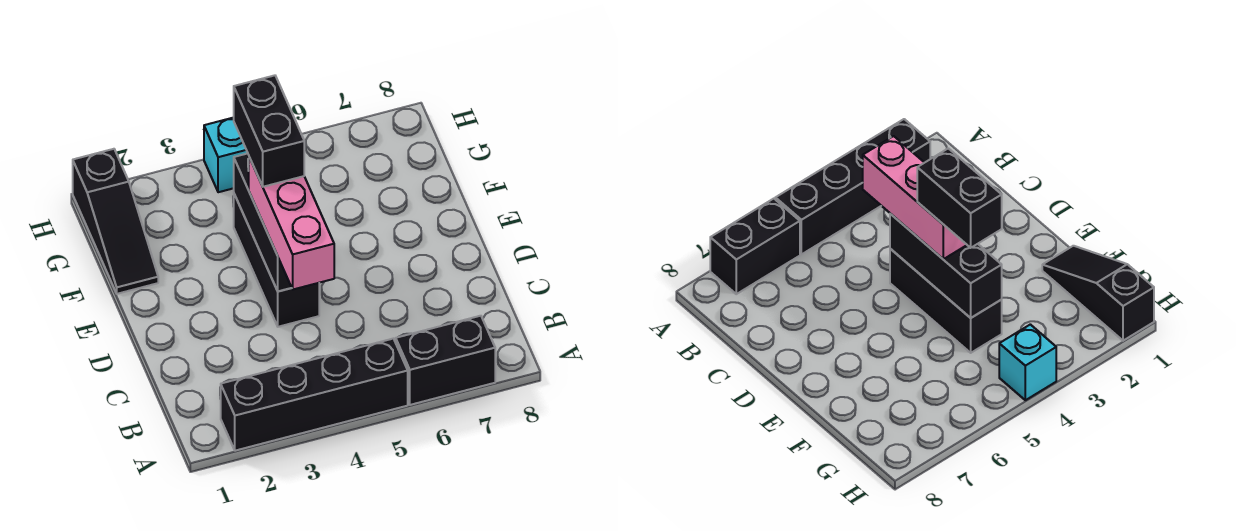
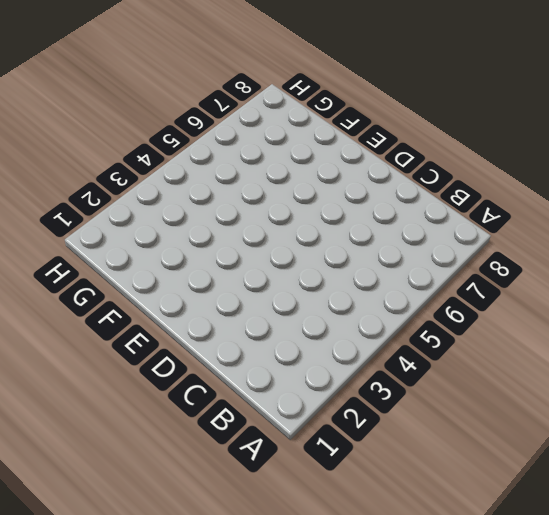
none -> black brick A2:A5 level 1
none -> black brick A6:A7 level 1

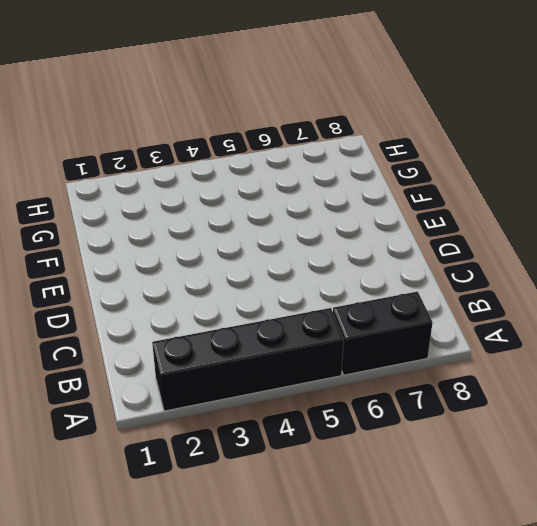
none -> black brick D4:F4 level 1
none -> black slope F1:H1 level 1 top H

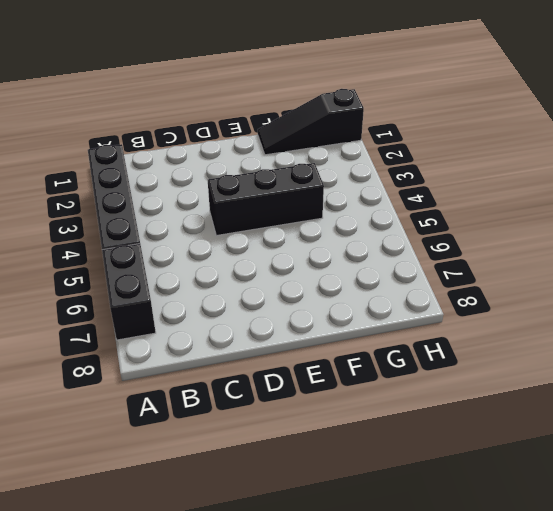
none -> cyan brick H4 level 1
none -> black brick D4:F4 level 2

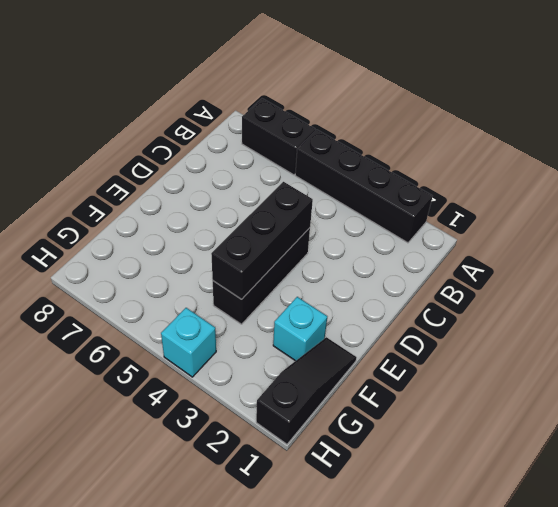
cyan brick F2 level 1 -> none
none -> pink brick C4:E4 level 3
none -> black brick E4:F4 level 4

